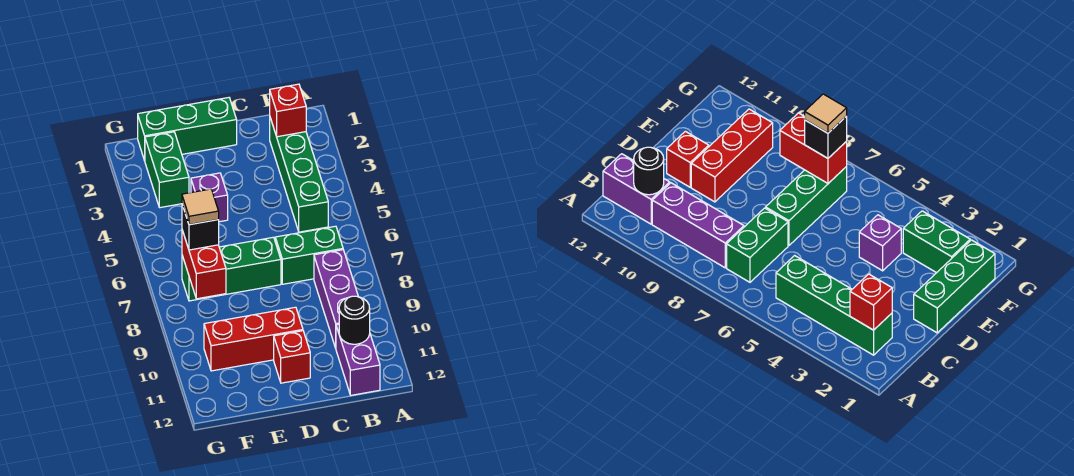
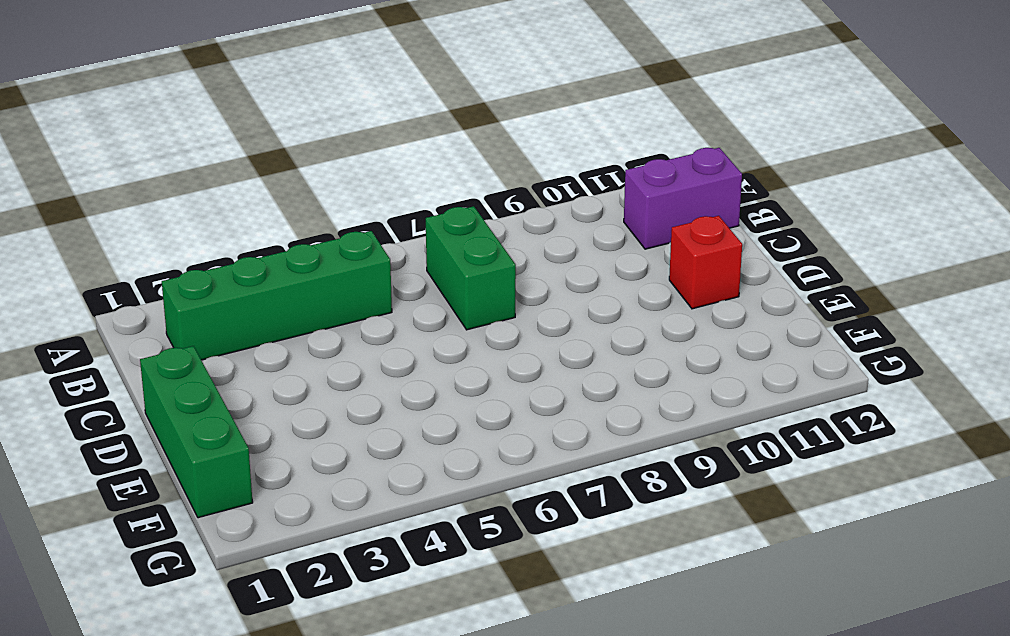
none -> purple brick B8:B10 level 1
none -> green brick D7:F7 level 1
none -> red brick D10:F10 level 1

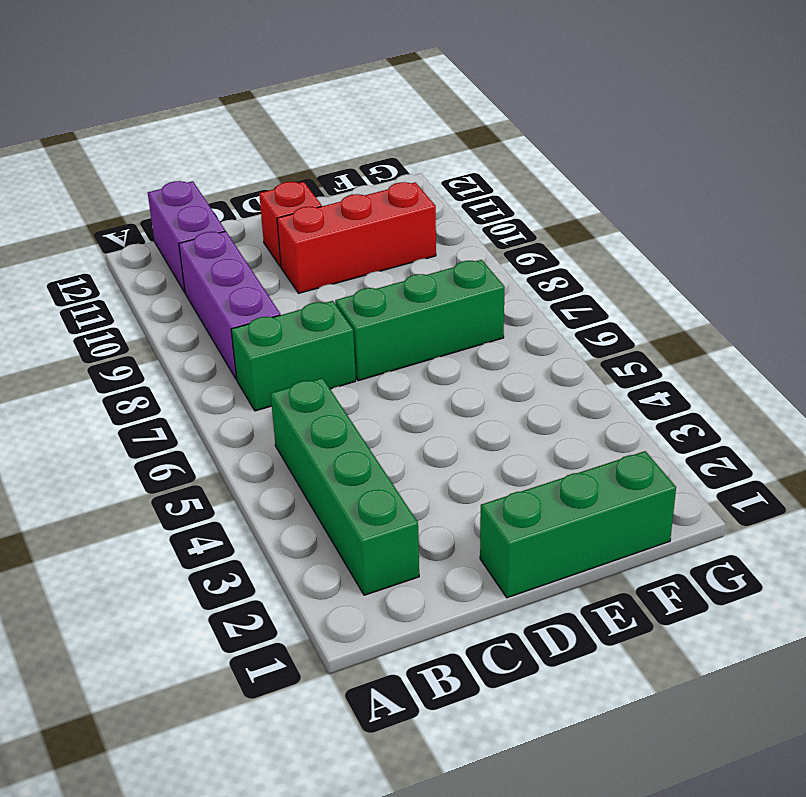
none -> purple brick E4 level 1
none -> green brick F2:F3 level 1
none -> red brick B2 level 2

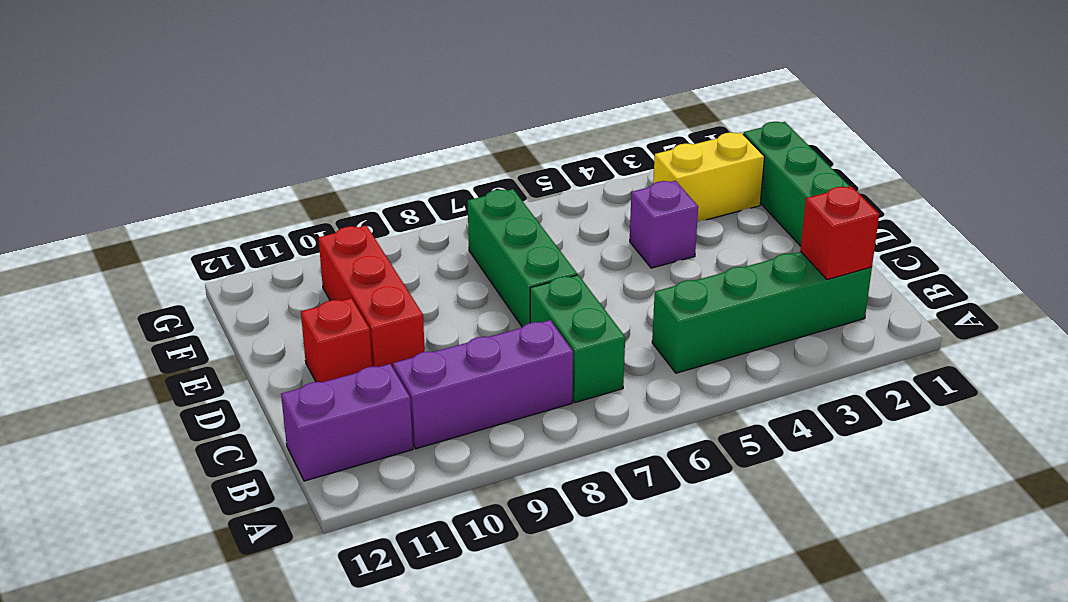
yellow brick F2:F3 level 1 -> green brick F2:F3 level 1
none -> black round brick B11 level 2
none -> red brick F7:F8 level 2
none -> black brick F7 level 3

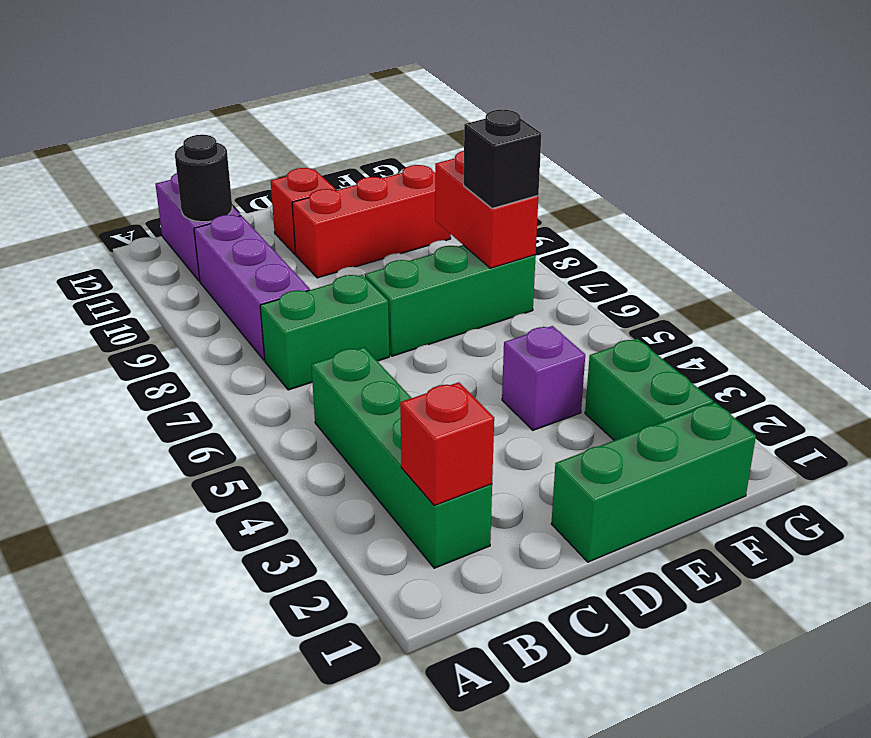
none -> tan tile F7 level 4

